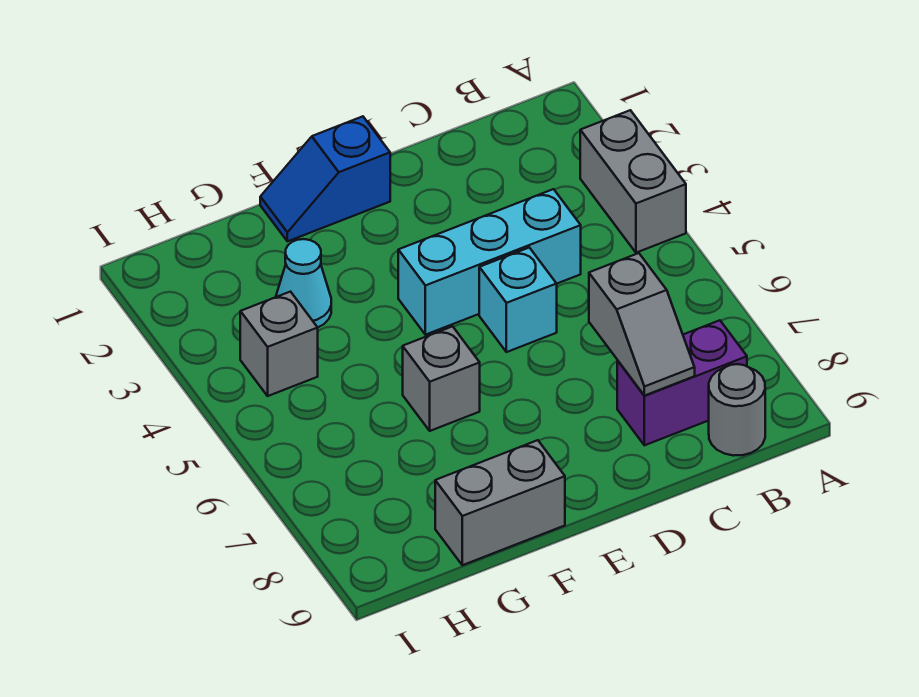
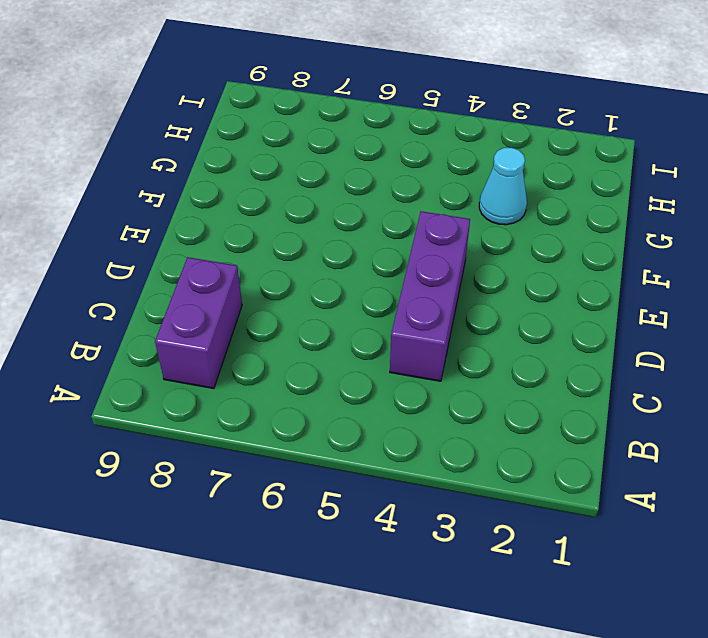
purple brick C4:E4 level 1 -> cyan brick C4:E4 level 1
none -> grey brick A3:A4 level 1
none -> grey round brick B9 level 1

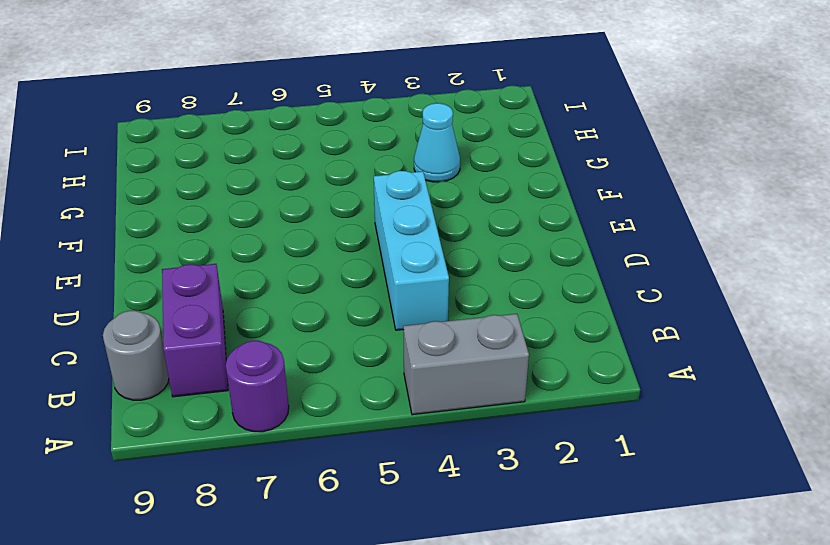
purple round brick A7 level 1 -> none
none -> cyan brick D5 level 1
none -> blue slope E1:F1 level 1 top E

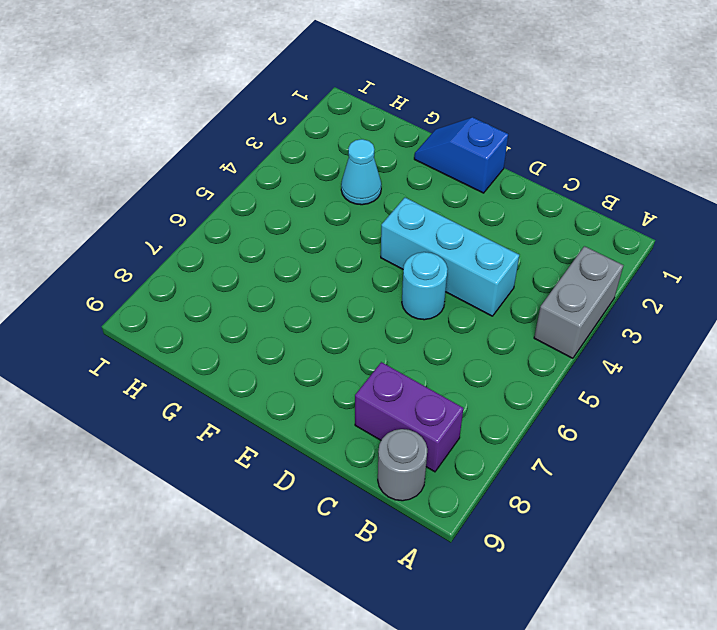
cyan round brick D5 level 1 -> cyan brick D5 level 1
none -> grey brick F6 level 1
none -> grey brick F9:G9 level 1

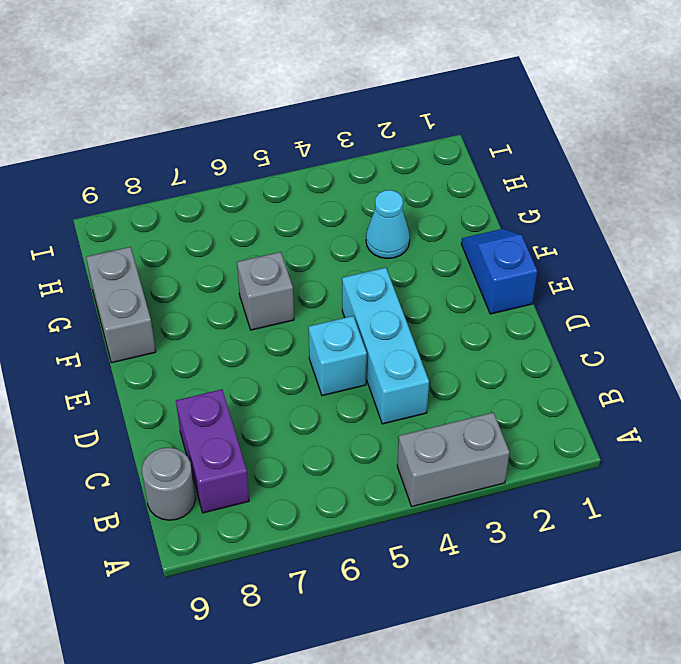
none -> grey brick H4 level 1
none -> grey slope C7:C8 level 2 top 7

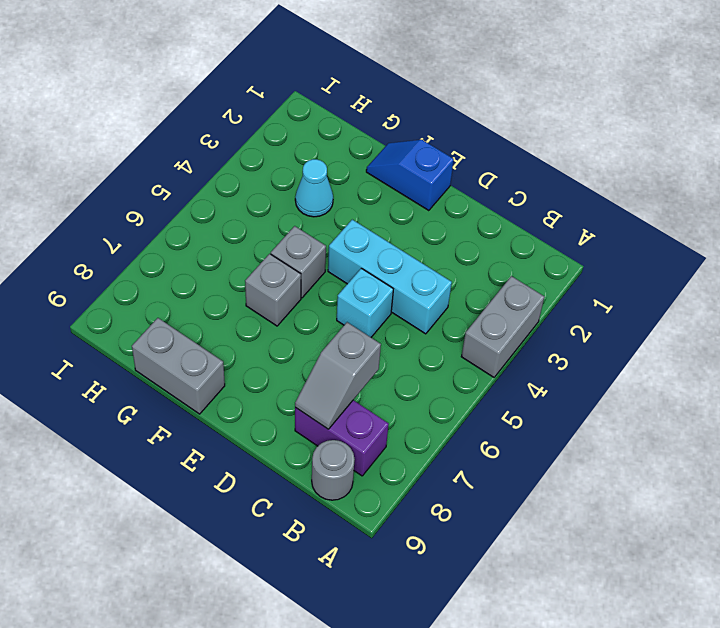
grey brick F5 level 1 -> grey brick H4 level 1

